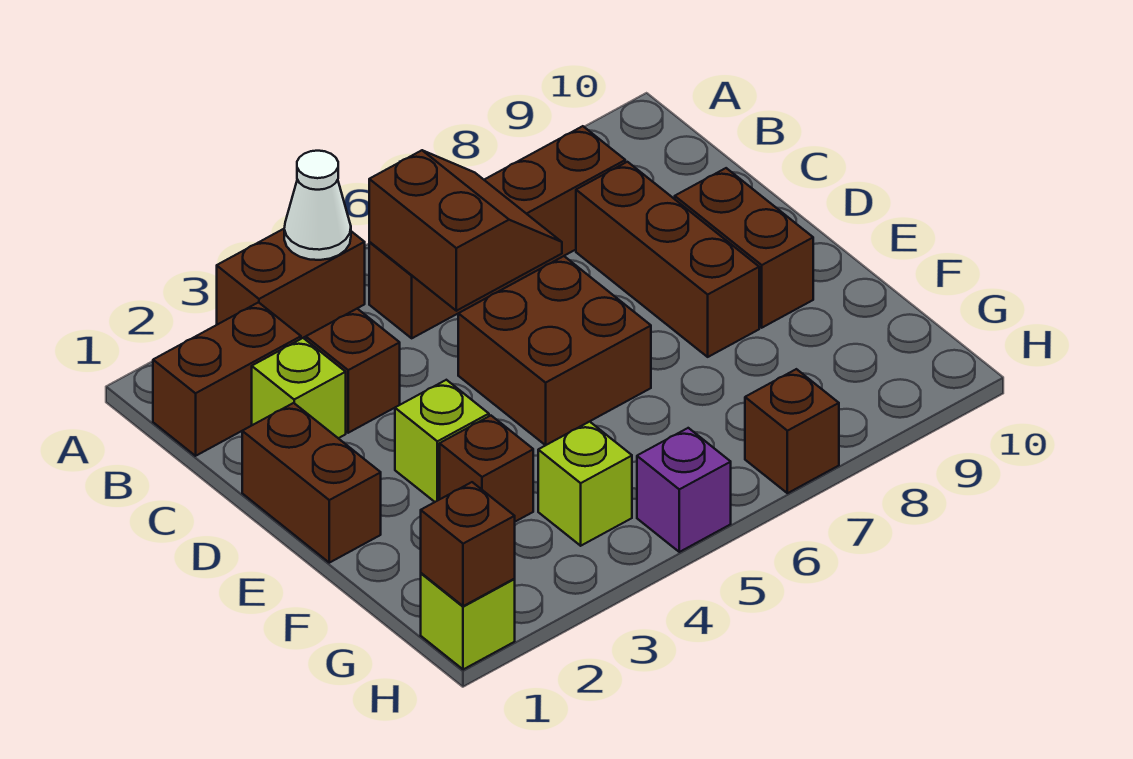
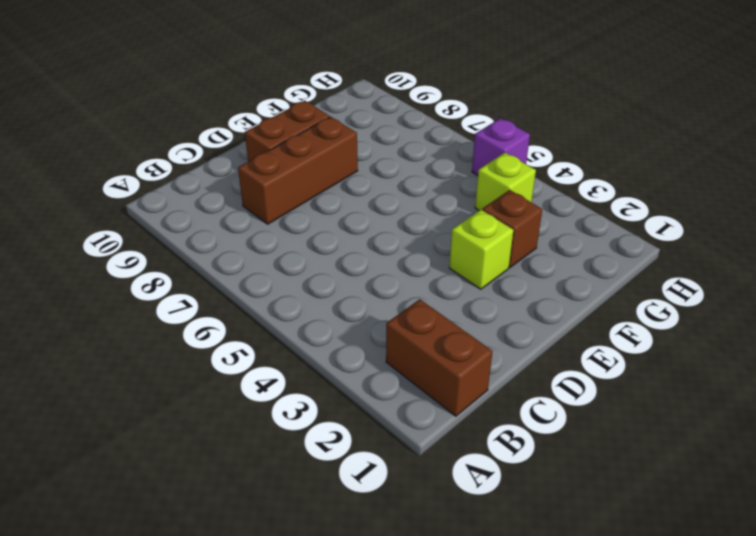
none -> brown brick A3:A4 level 1
none -> brown brick B5:B8 level 1
none -> lime brick C2 level 1

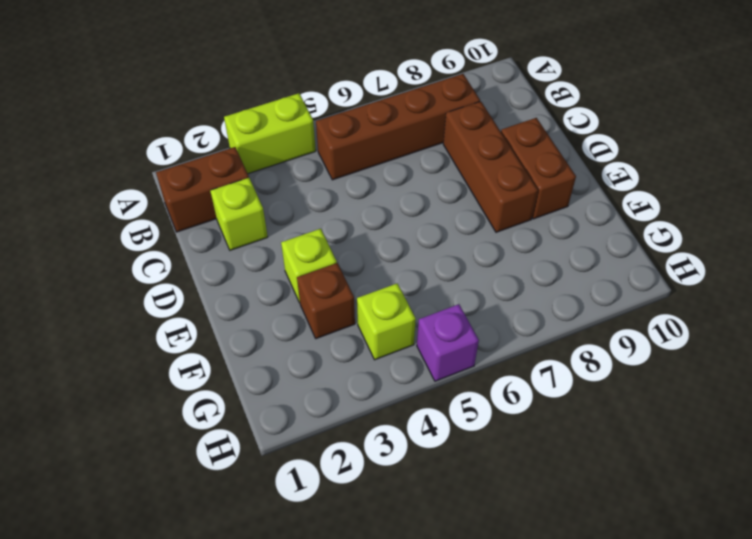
lime brick A3:A4 level 1 -> brown brick A3:A4 level 1
none -> brown brick C3 level 1
none -> brown brick D1:E1 level 1
none -> brown brick D5:E6 level 1

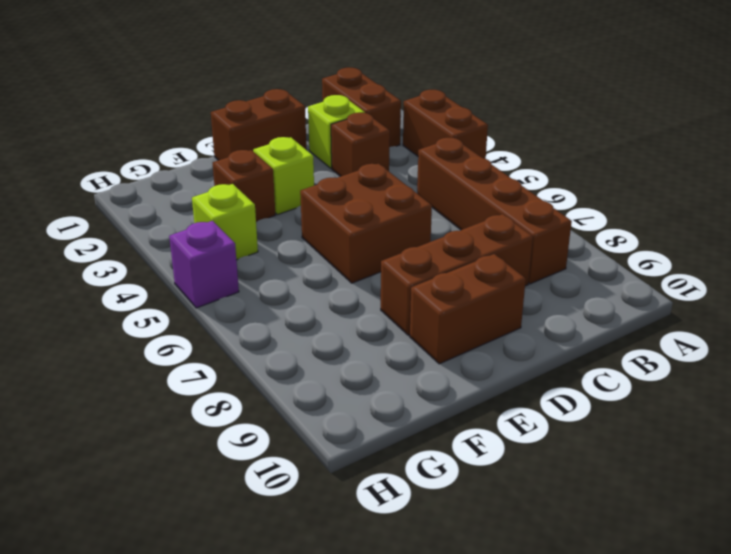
none -> lime brick H1 level 1
none -> brown brick H7 level 1
none -> white cone A4 level 2

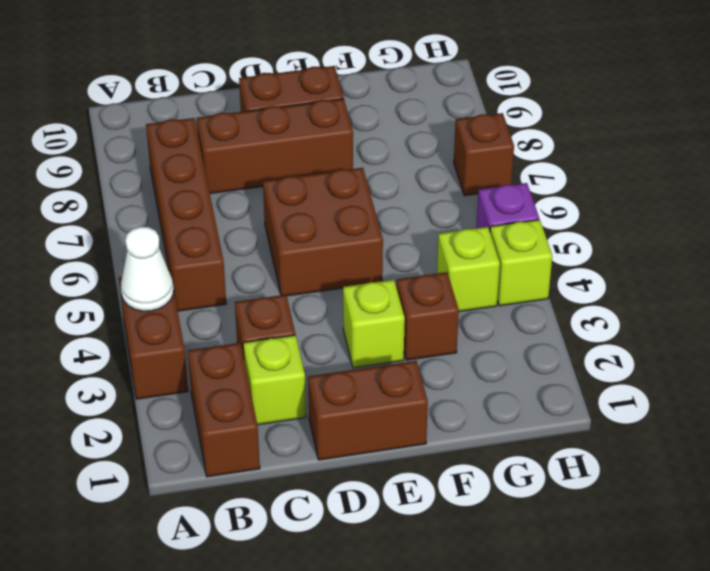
lime brick H4 level 1 -> lime brick H1 level 1
none -> brown slope B5:C6 level 2 top 5
none -> brown brick H1 level 2

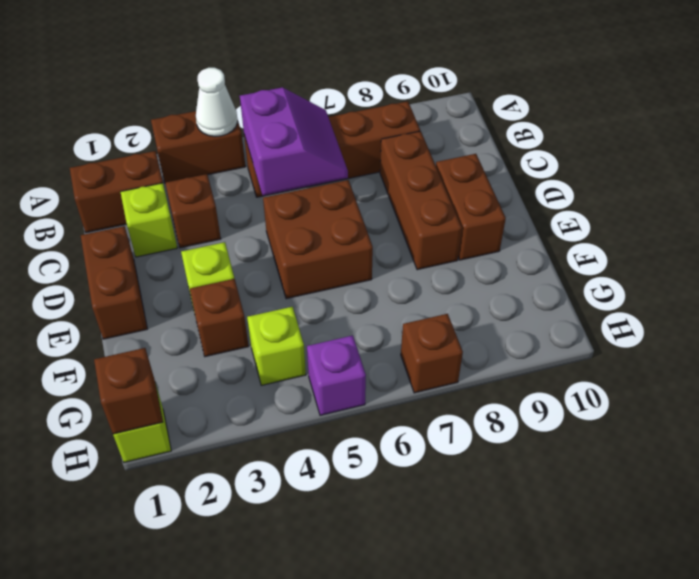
purple slope B5:C6 level 2 top 5 -> brown slope B5:C6 level 2 top 5

